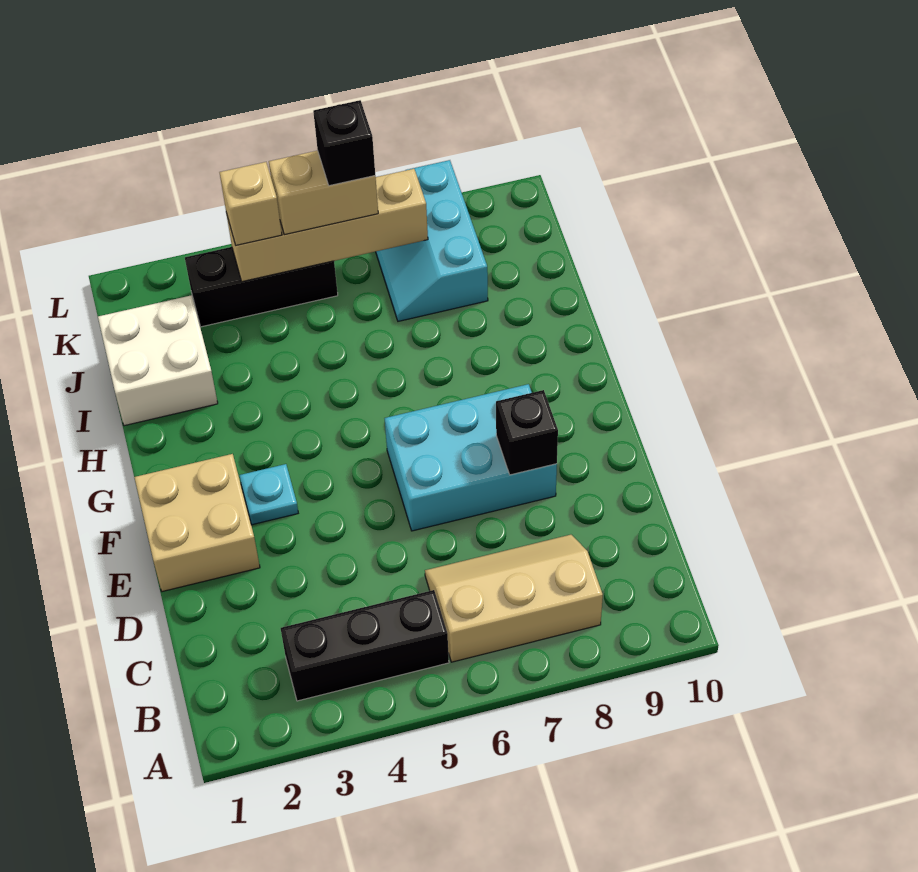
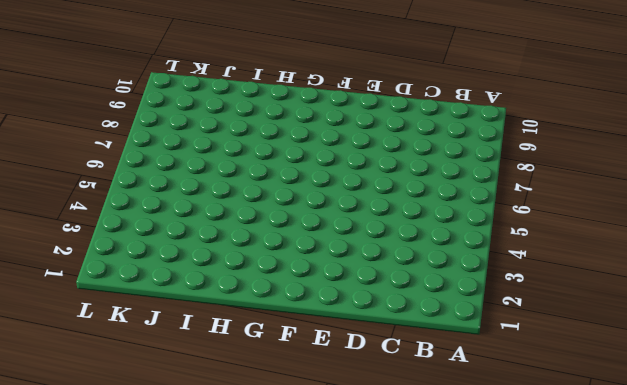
none -> black brick B3:B5 level 1
none -> tan slope B6:C8 level 1 top B
none -> tan brick E1:F2 level 1

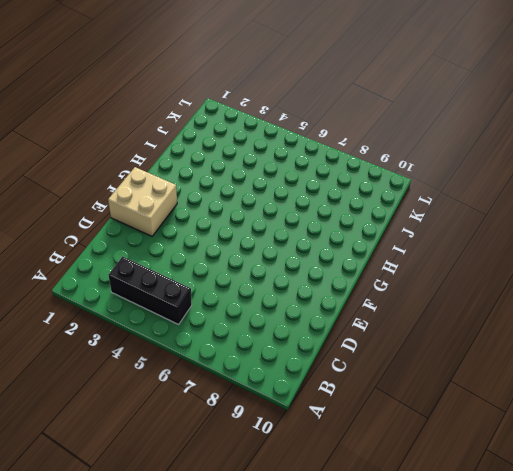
none -> tan slope B6:C8 level 1 top B
none -> cyan brick E6:F8 level 1
none -> cyan plate F3 level 1

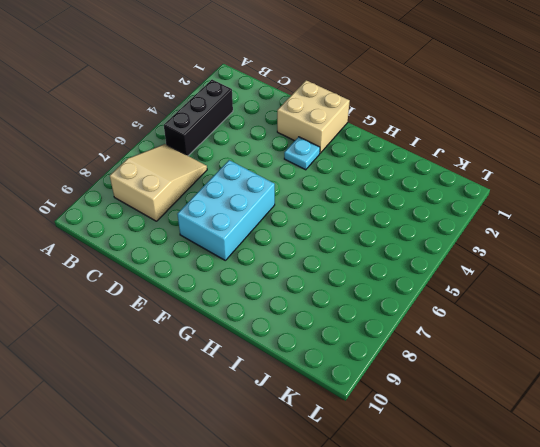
tan slope B6:C8 level 1 top 8 -> tan slope B6:C8 level 1 top B
none -> white brick I1:J2 level 1
none -> cyan slope J7:L8 level 1 top 8
none -> black brick K3:K5 level 1

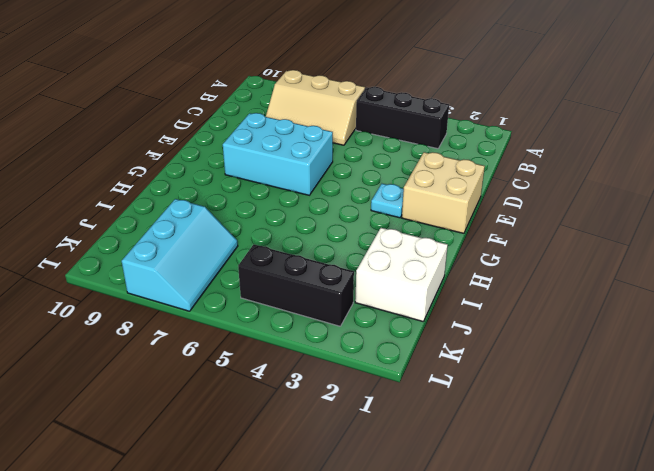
none -> black brick E8 level 2
none -> tan brick K4:K7 level 2
none -> tan brick K4 level 3

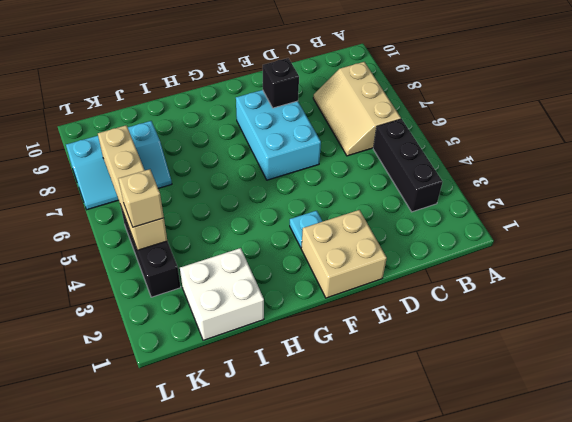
none -> tan brick K5:K6 level 3
none -> black brick K6 level 4

